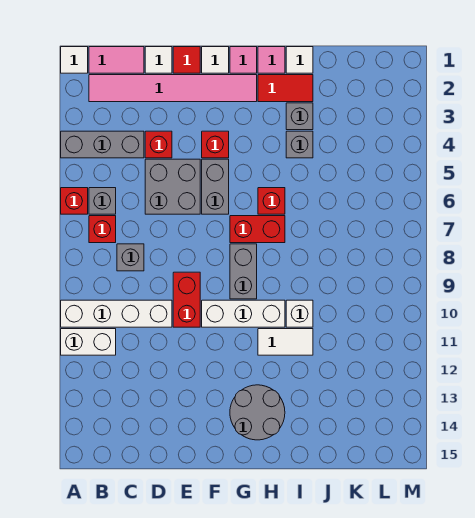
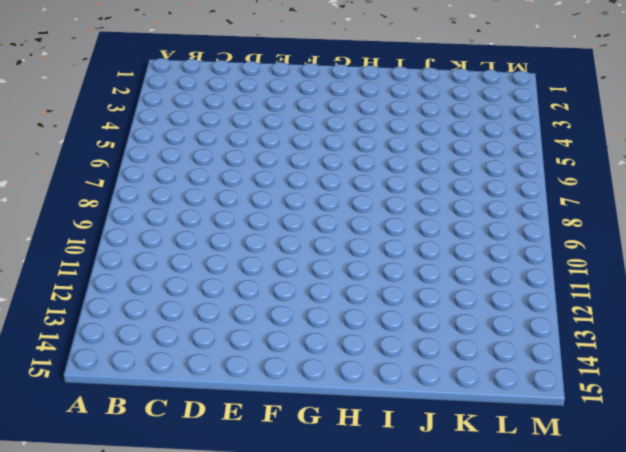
none -> white tile A1 level 1
none -> grey brick A4:C4 level 1
none -> red brick A6 level 1
none -> white brick A10:D10 level 1

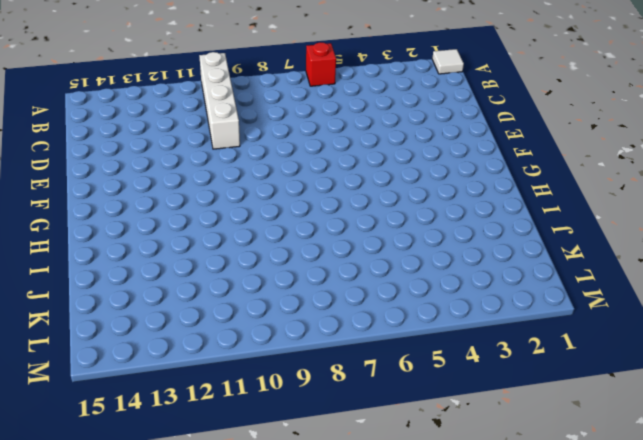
none -> grey brick A4:C4 level 1
none -> white brick A11:B11 level 1
none -> pink tile B1:C1 level 1
none -> pink tile B2:G2 level 1

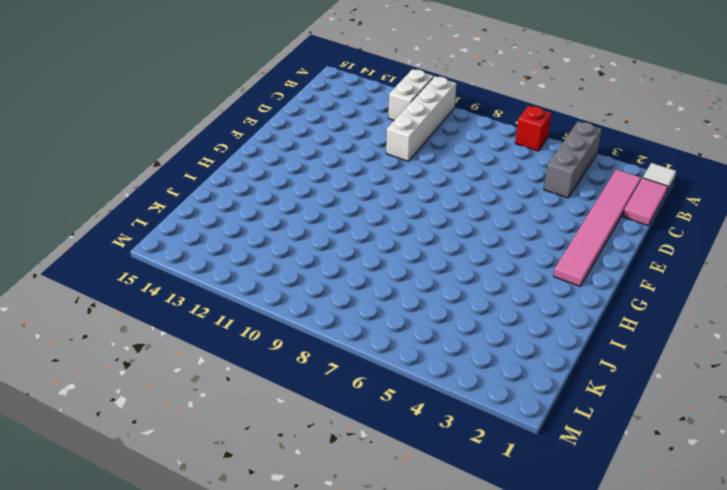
none -> grey brick B6 level 1
none -> red brick B7 level 1
none -> grey brick C8 level 1
none -> white tile D1 level 1

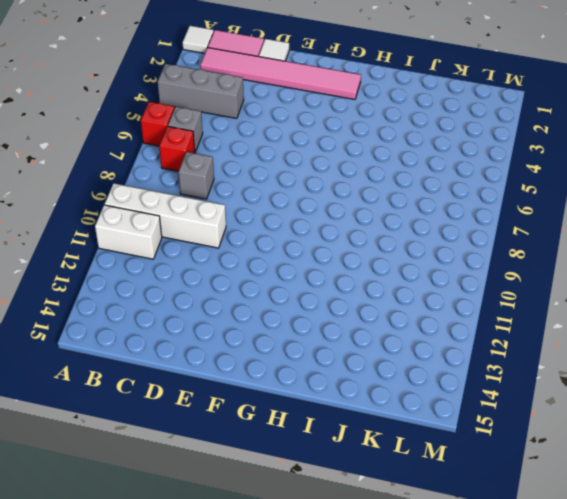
none -> red brick D4 level 1
none -> grey brick D5:E6 level 1
none -> red tile E1 level 1
none -> red brick E9:E10 level 1

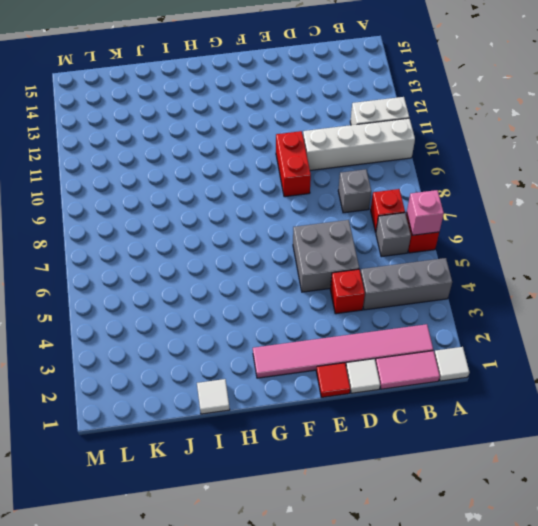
pink brick A6 level 2 -> none
none -> white tile F1 level 1
none -> red brick F4 level 1
none -> grey brick F5:F6 level 1
none -> white brick F10:H10 level 1

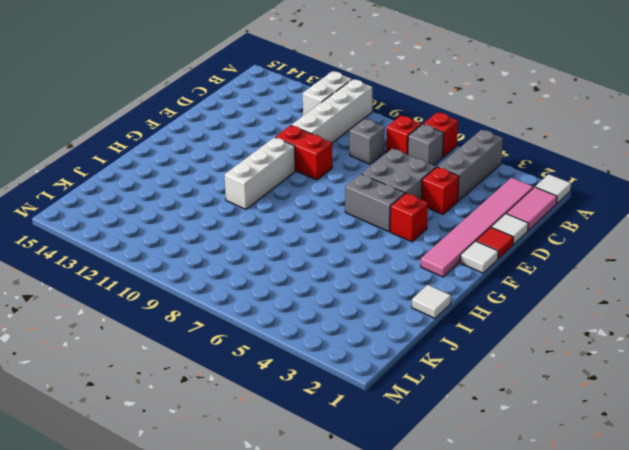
none -> pink tile G1 level 1
none -> red brick G7:H7 level 1
none -> grey brick G8:G9 level 1
none -> grey round brick G13:H14 level 1

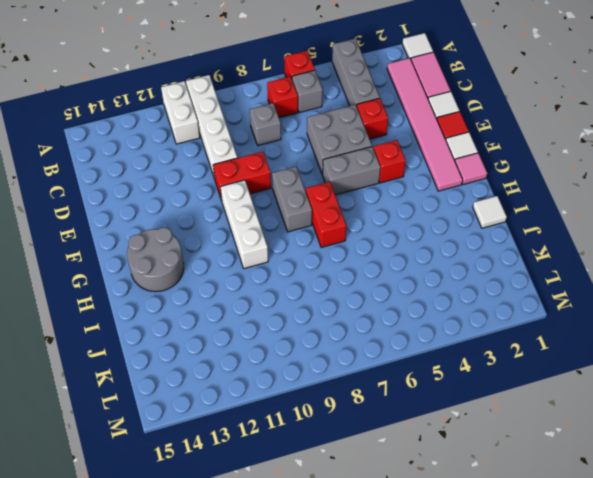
grey brick F8:G8 level 1 -> grey brick G8:G9 level 1
none -> pink tile H1 level 1
none -> red tile H2:I2 level 1
none -> red brick H6 level 1
none -> white tile H11:I11 level 1

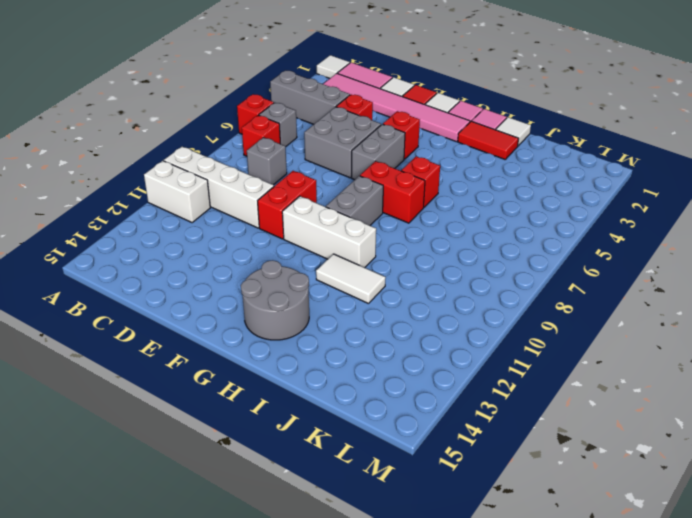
none -> grey brick I3 level 1
none -> grey brick I4 level 1
none -> white brick I10 level 1

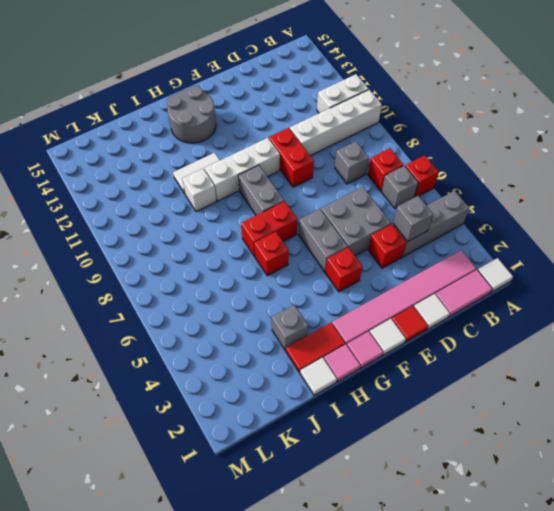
grey brick C4 level 2 -> grey brick I4 level 1

